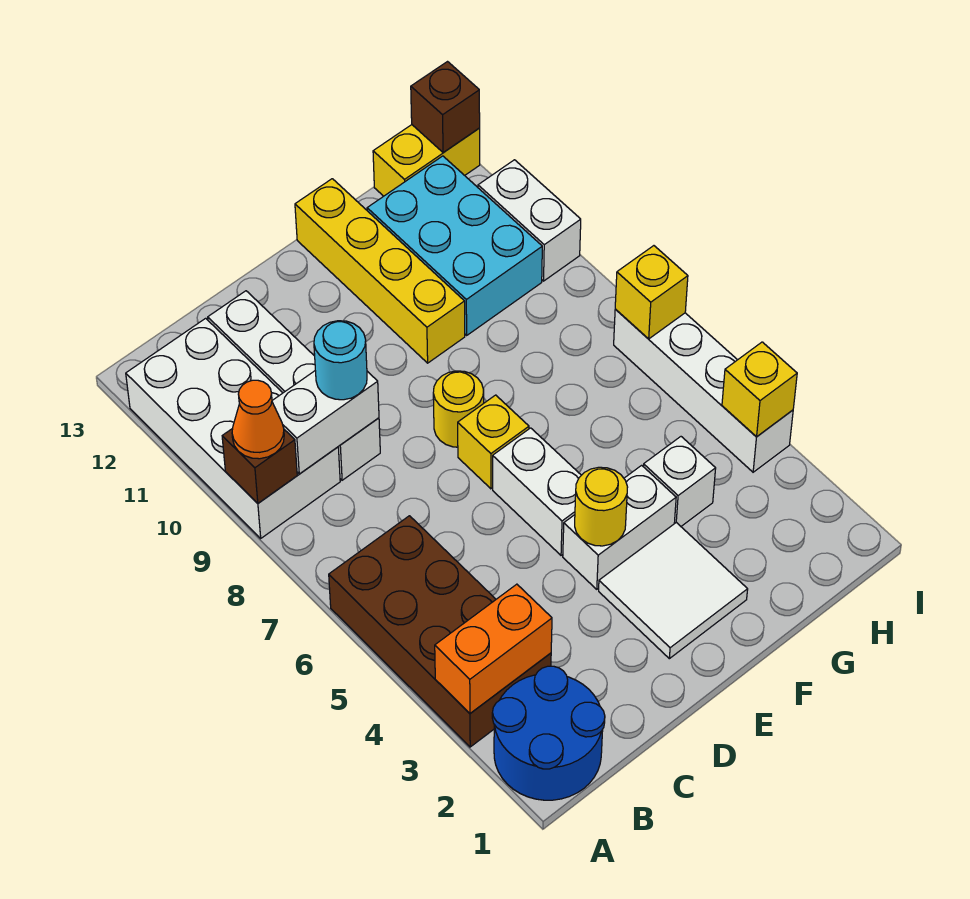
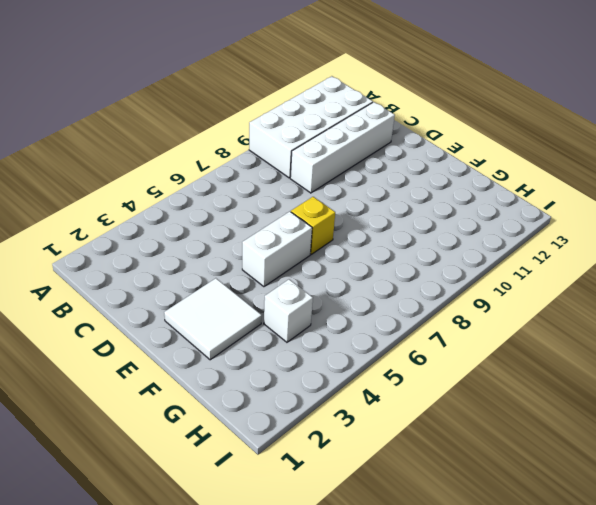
none -> blue round brick A1:B2 level 1
none -> brown brick A3:B6 level 1
none -> white brick E4:F4 level 1

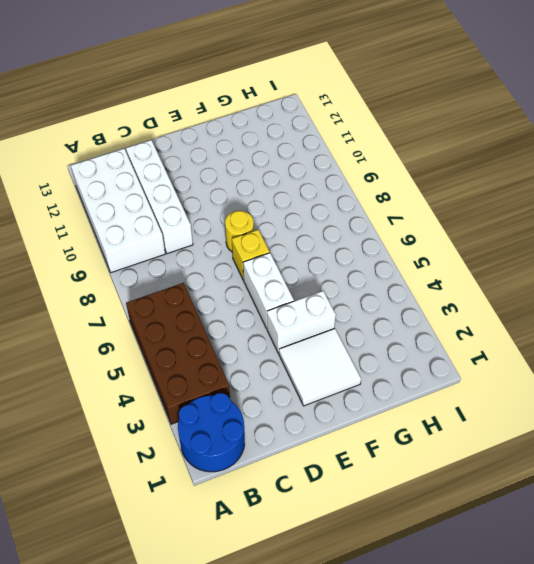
none -> yellow brick F10:F13 level 1
none -> white brick G4 level 1
none -> cyan brick G10:H12 level 1

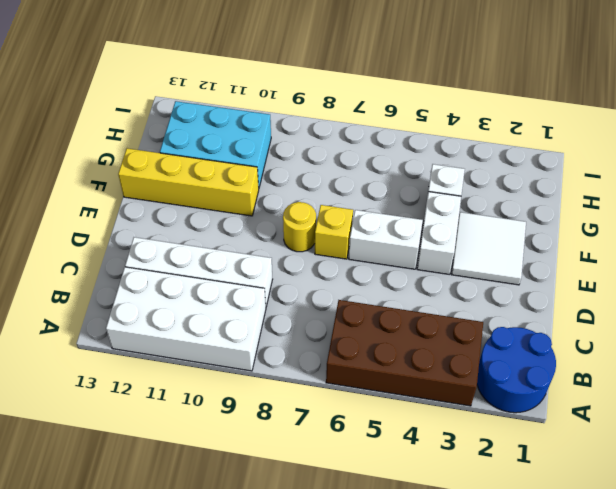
none -> yellow brick H13:I13 level 1
none -> white brick I4:I7 level 1
none -> white brick I10:I11 level 1

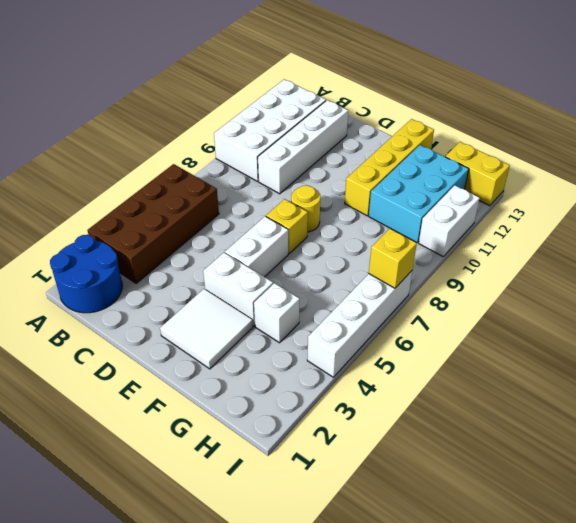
none -> orange brick A3:B3 level 2
none -> brown brick A9 level 2
none -> white brick B9:C9 level 2

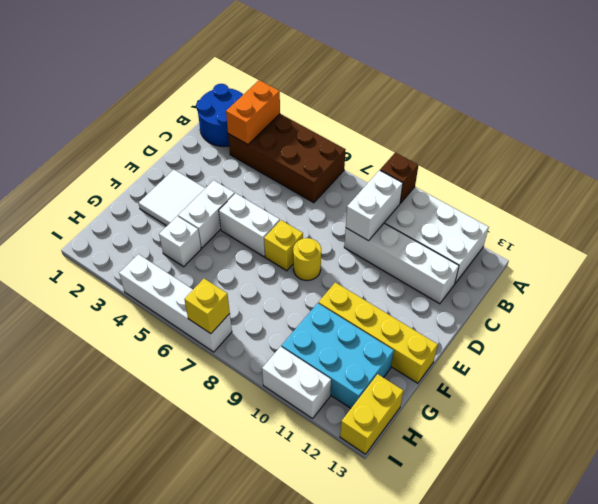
none -> yellow round brick E4 level 2
none -> yellow brick I4 level 2
none -> brown brick I13 level 2

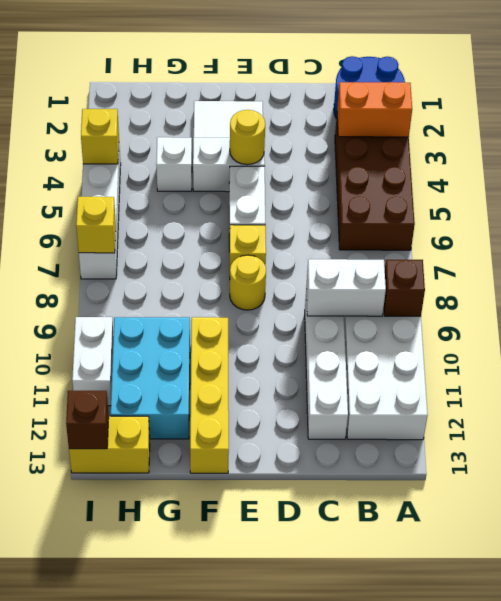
none -> orange cone A9 level 3
none -> cyan round brick C9 level 3

